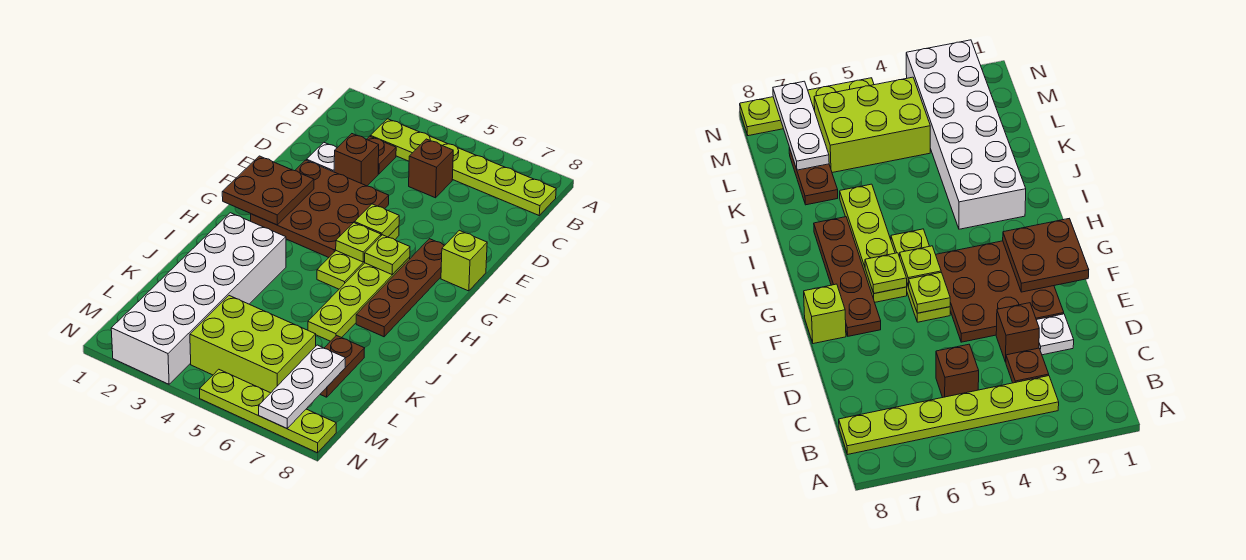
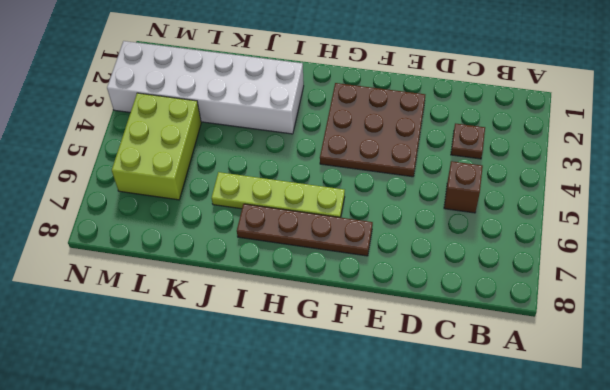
none -> lime plate B3:B8 level 1
none -> white plate D2 level 1
none -> brown brick D3 level 1

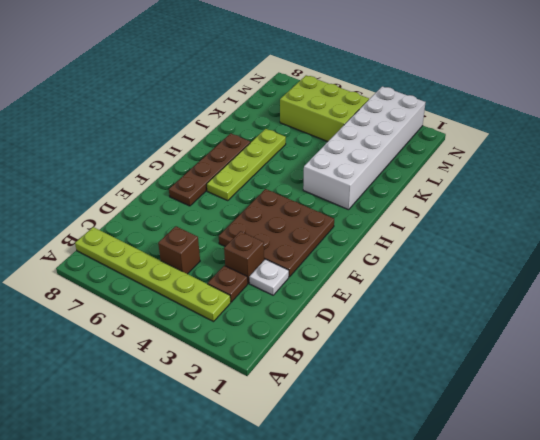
none -> lime plate F5:H5 level 1
none -> lime brick F8 level 1
none -> brown plate K7:L7 level 1

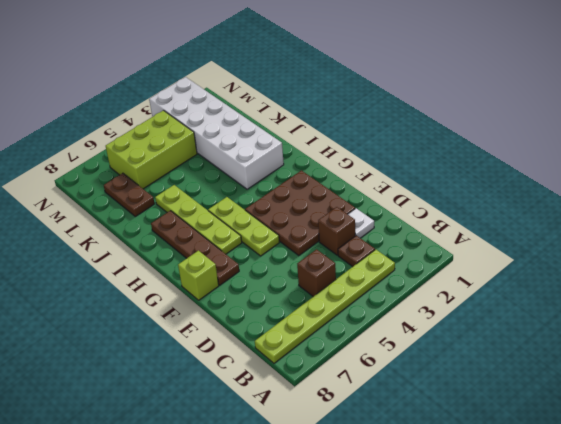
none -> lime plate N5:N8 level 1
none -> brown plate F1:G2 level 2
none -> lime plate F5 level 2

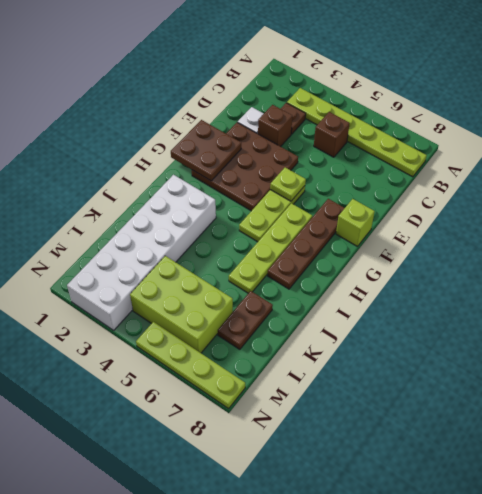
none -> lime plate G5 level 2
none -> lime plate G6 level 2
none -> white plate L7:N7 level 2

